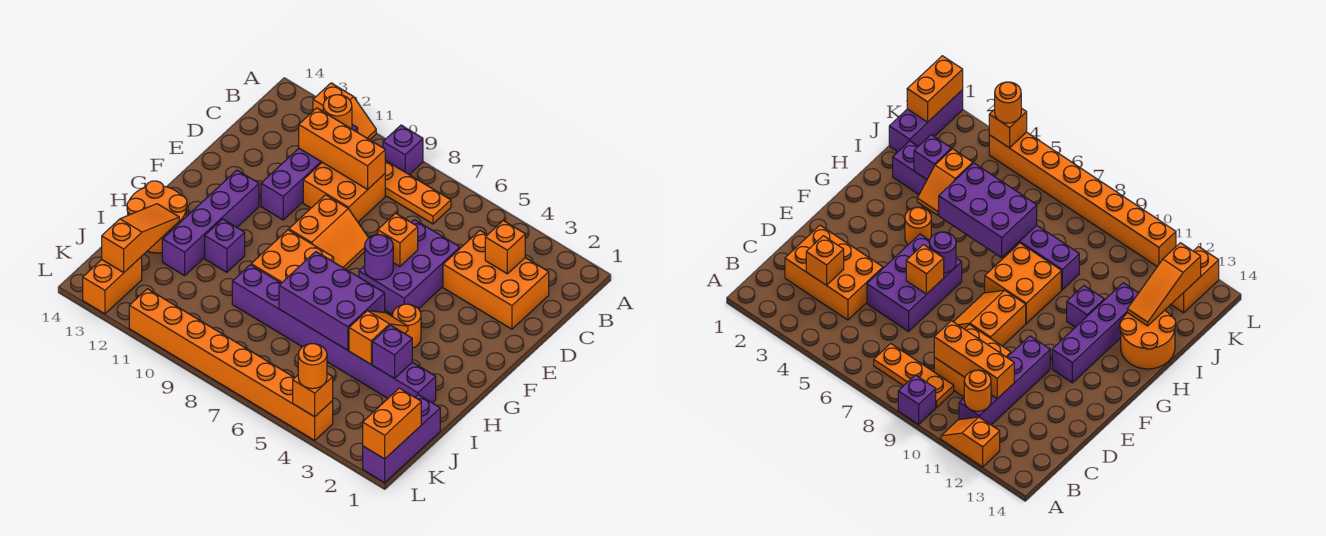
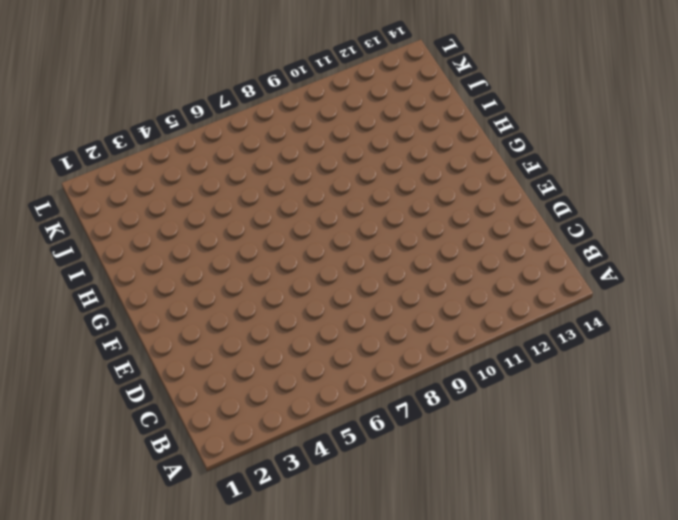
none -> purple brick A9 level 1
none -> orange slope A11:A12 level 1 top 12
none -> orange plate B7:B9 level 1

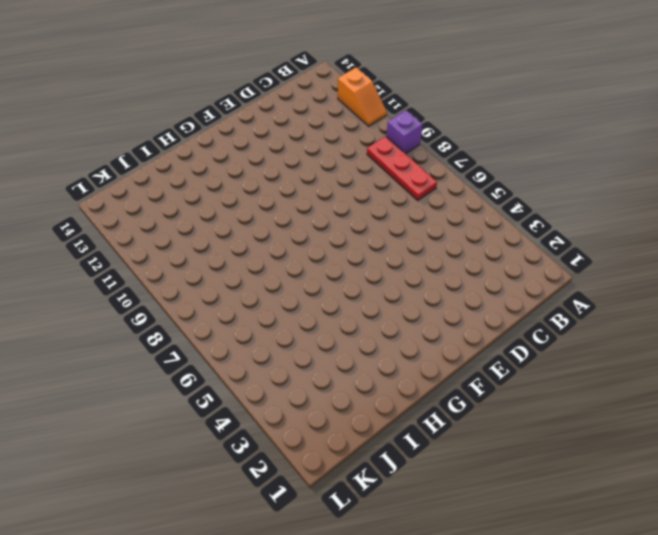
red plate B7:B9 level 1 -> orange plate B7:B9 level 1
none -> purple brick B11:E11 level 1
none -> orange brick C2:D4 level 1
none -> orange brick C9:D10 level 1

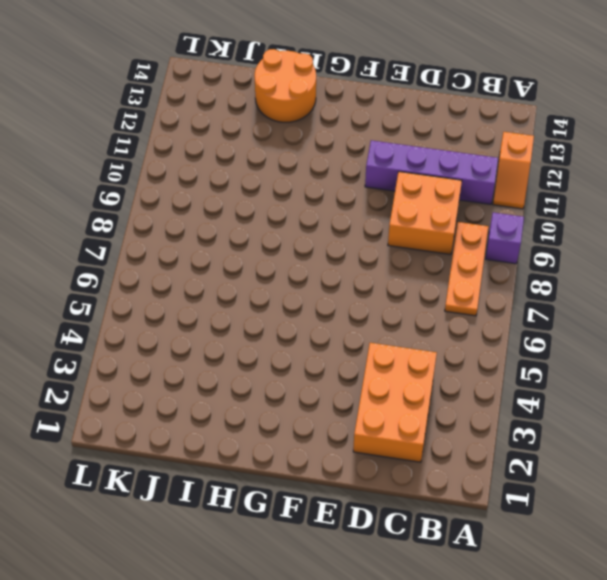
none -> purple brick D5:F6 level 1
none -> orange slope E8:F9 level 1 top 9
none -> purple brick F12:I12 level 1

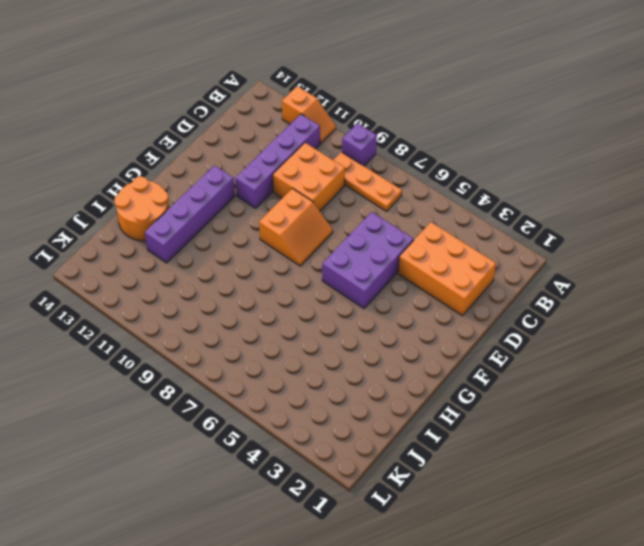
none -> orange round brick G4 level 1
none -> orange brick G8:H9 level 1
none -> purple brick H11 level 1

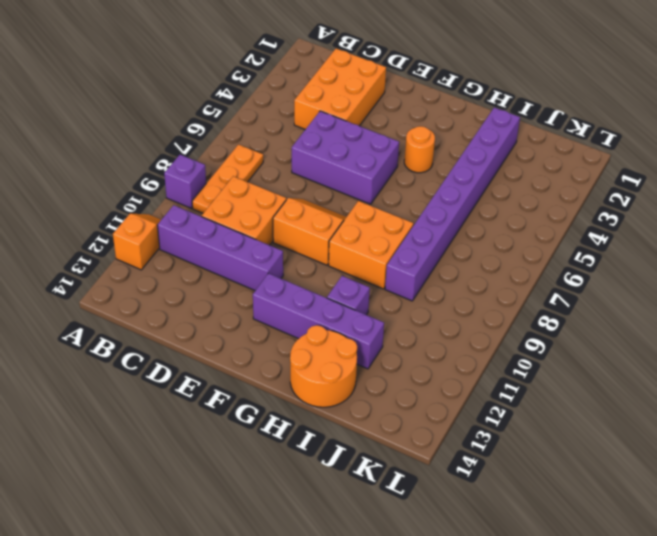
none -> purple brick J1:L1 level 1
none -> orange brick K13:L13 level 1
none -> orange brick L4:L11 level 1

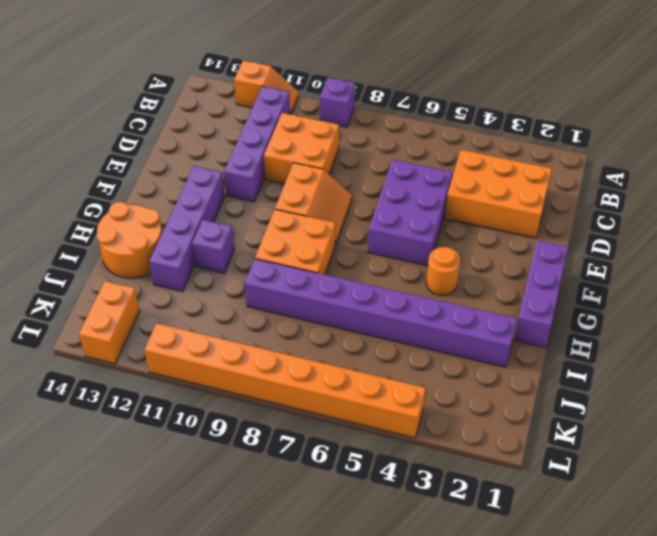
purple brick F1:H1 level 1 -> purple brick J1:L1 level 1
none -> orange plate B7:B9 level 1
none -> orange round brick B11 level 2
none -> orange brick C3 level 2

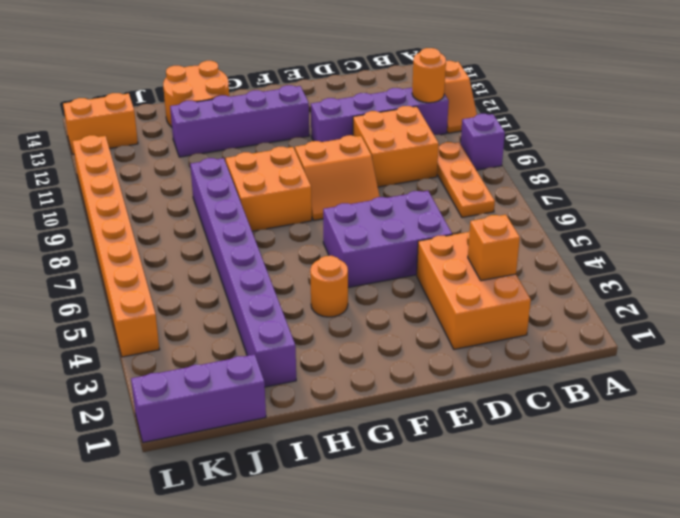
none -> purple brick H11 level 1
none -> orange brick C9:C11 level 2
none -> orange brick E6 level 2

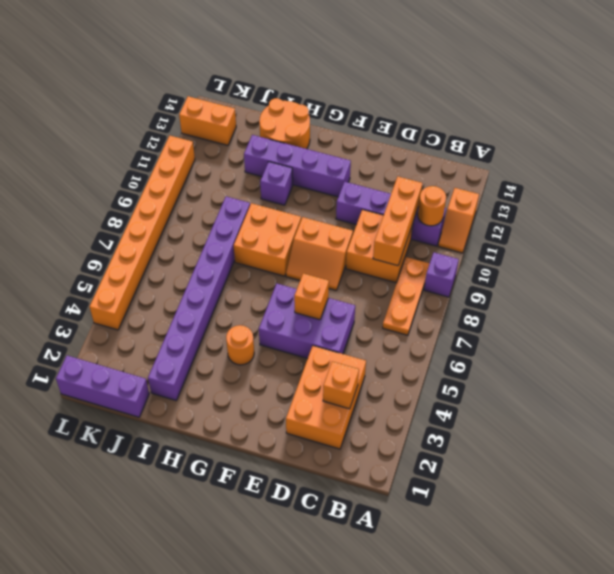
none -> purple round brick F6 level 2
none -> orange slope H4:I4 level 2 top I
none -> purple brick H5:I7 level 2

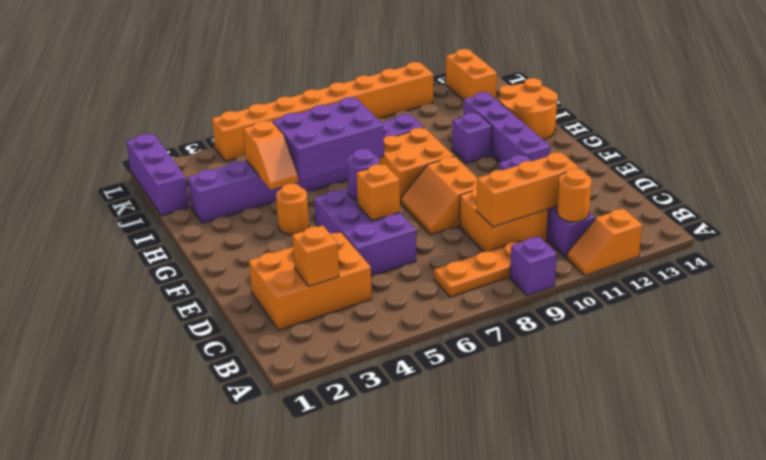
none -> purple brick I3 level 2
none -> orange slope I13:K13 level 2 top K
none -> orange brick K1:L1 level 2

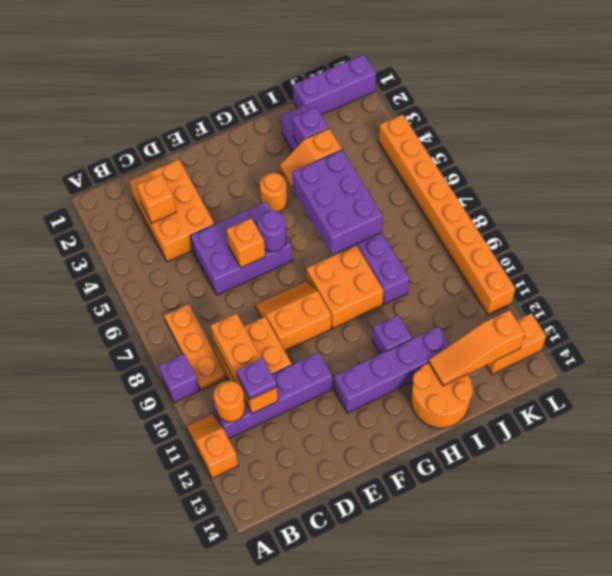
purple plate C11 level 3 -> none
none -> orange brick K1:L1 level 2
none -> orange brick L4 level 2
none -> orange round brick L4 level 3

